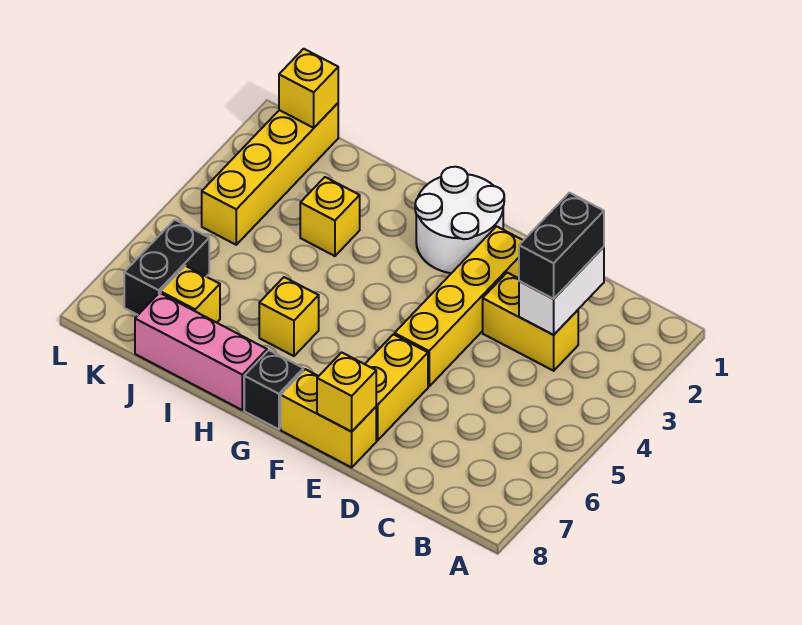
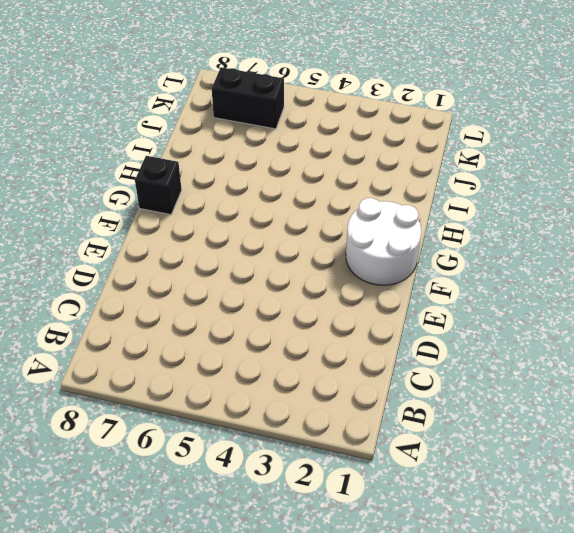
none -> yellow brick C3:D3 level 1
none -> yellow brick E2:E5 level 1
none -> yellow brick E6:E7 level 1

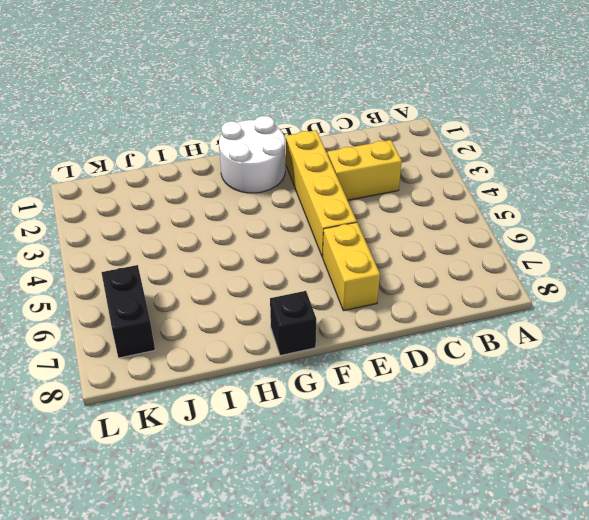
none -> yellow brick E8:F8 level 1
none -> yellow brick H6 level 1
none -> pink brick H8:J8 level 1

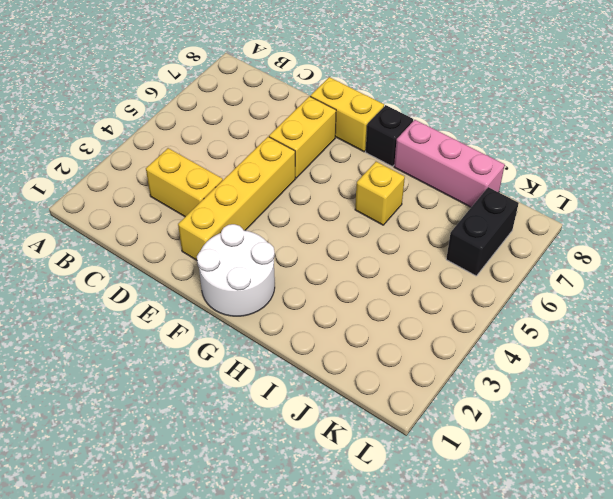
none -> yellow brick I3 level 1
none -> yellow brick J7 level 1
none -> yellow brick K1:K4 level 1

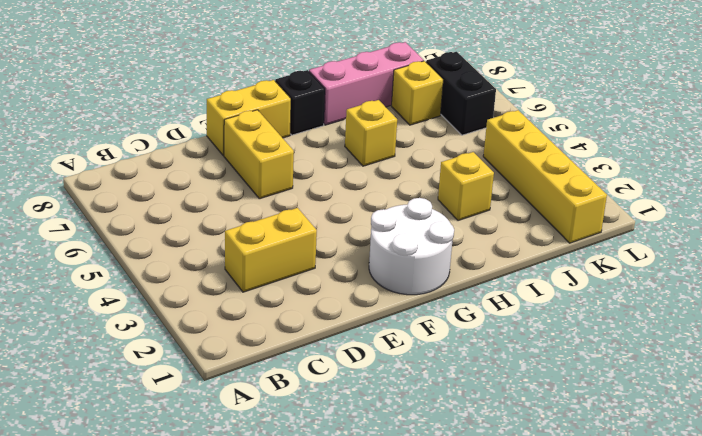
none -> yellow brick E2:E5 level 1
none -> white brick C2:C3 level 2
none -> yellow brick E8 level 2

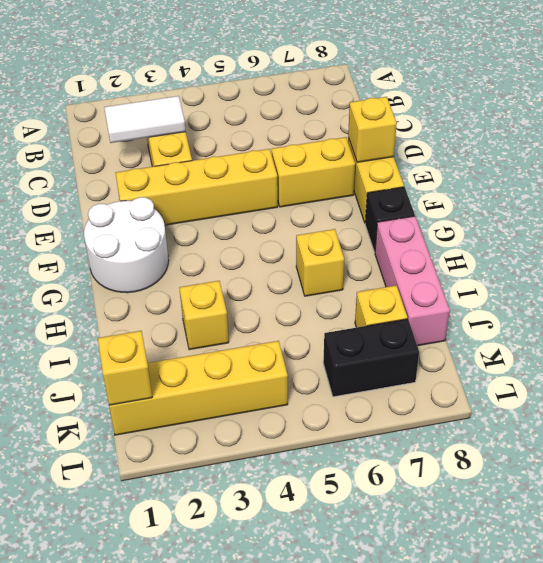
white tile C2:C3 level 2 -> white brick C2:C3 level 2
none -> black brick C2:C3 level 3

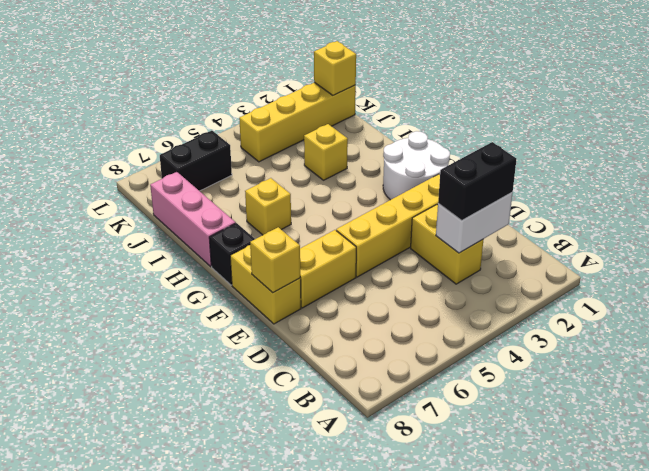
none -> yellow brick J7 level 1

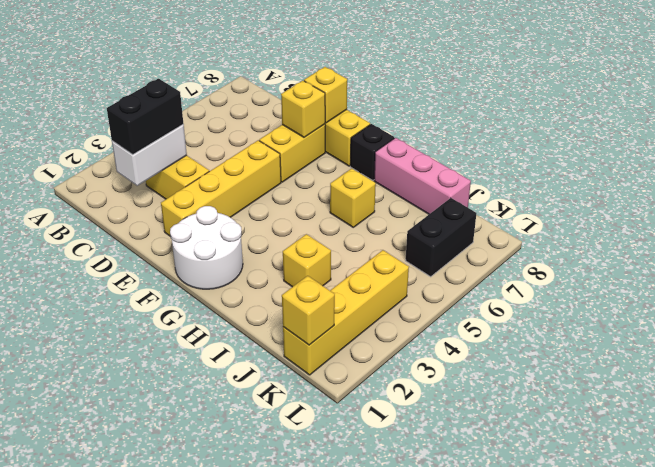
yellow brick E7 level 2 -> yellow brick J7 level 1

